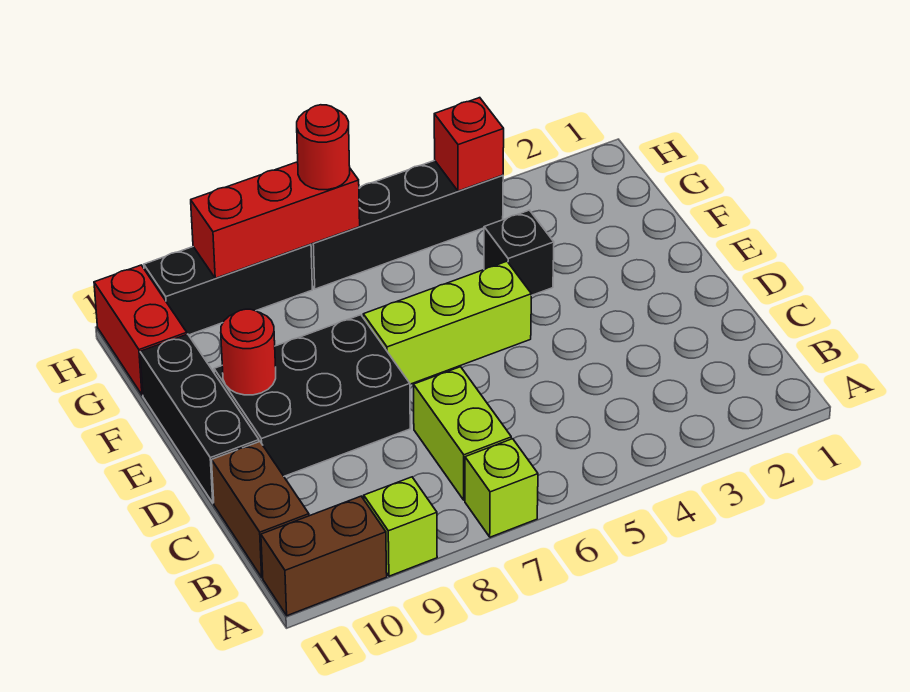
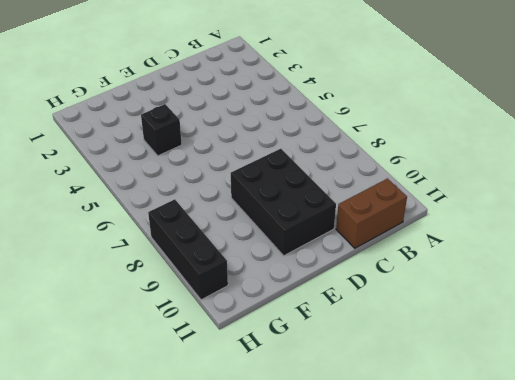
none -> lime brick A7 level 1
none -> lime brick A9 level 1
none -> brown brick A10:A11 level 1

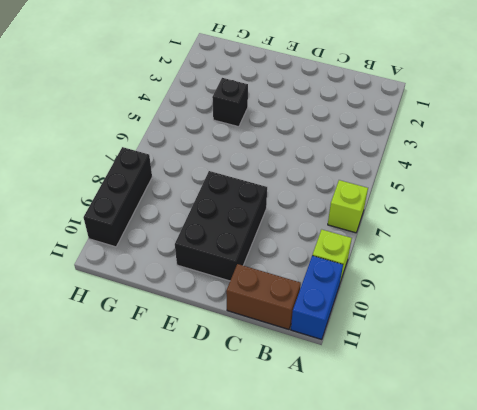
blue brick A10:A11 level 1 -> brown brick A10:A11 level 1
none -> lime brick B7:C7 level 1
none -> black brick D11:F11 level 1
none -> lime brick E5:E7 level 1

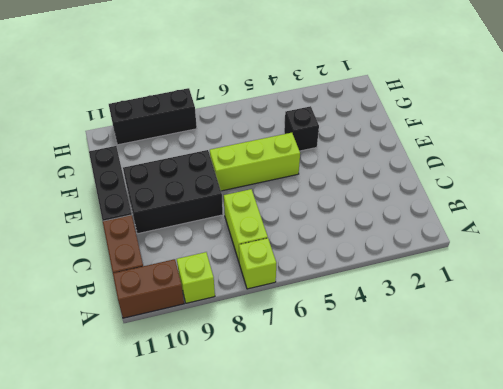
none -> red brick G11:H11 level 1
none -> black brick H4:H7 level 1
none -> red round brick E10 level 2

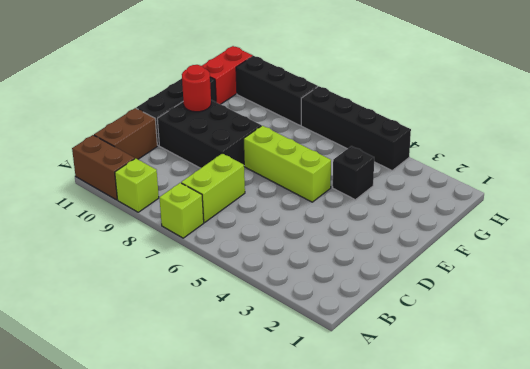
none -> red brick H4 level 2
none -> red brick H7:H9 level 2
none -> red round brick H7 level 3

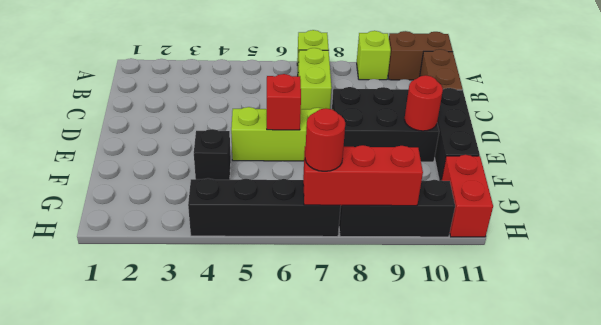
red brick E6 level 2 -> red brick H4 level 2

